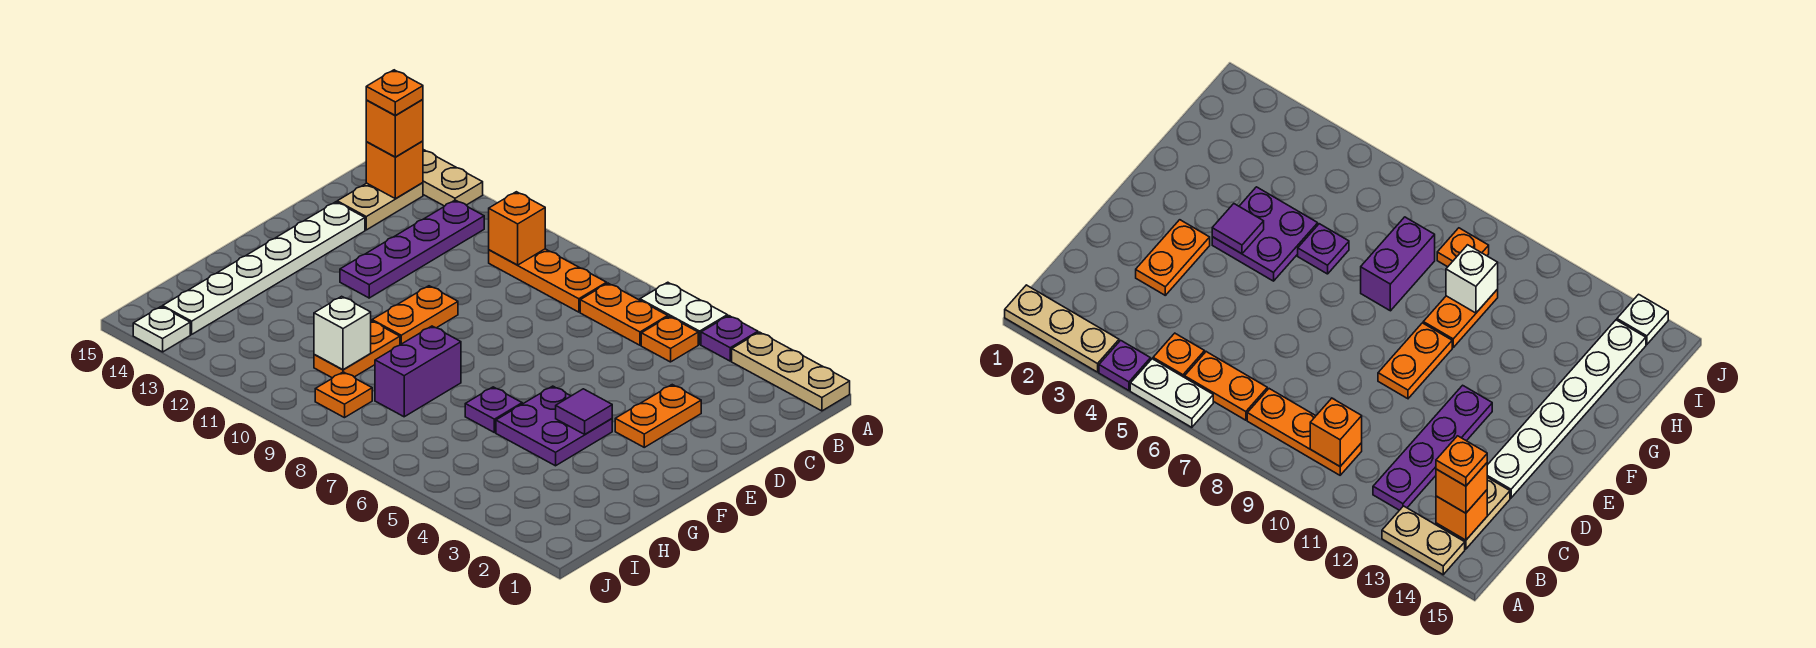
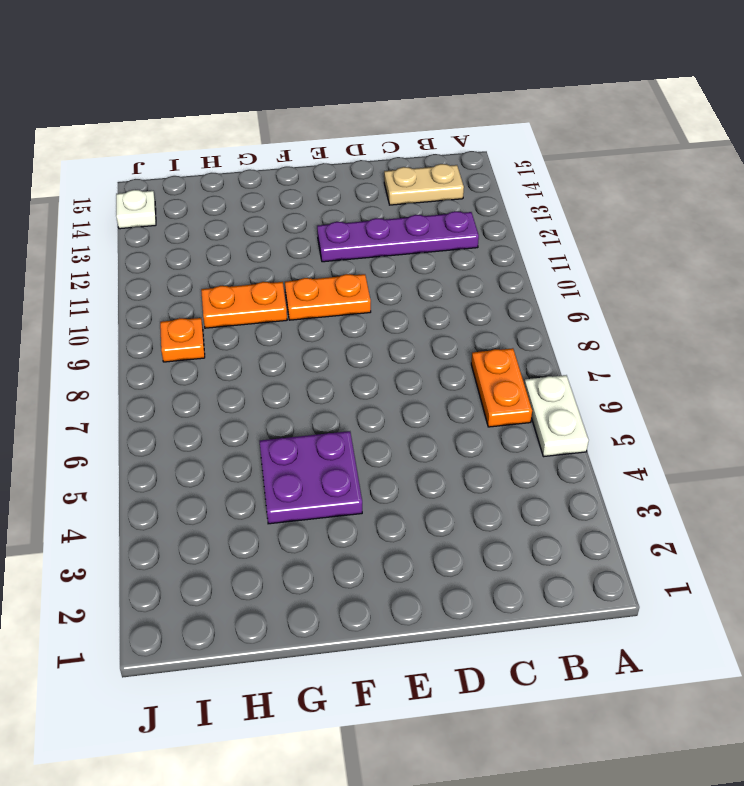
none -> tan plate A1:A3 level 1
none -> purple plate A4 level 1
none -> tan plate A13:A14 level 1

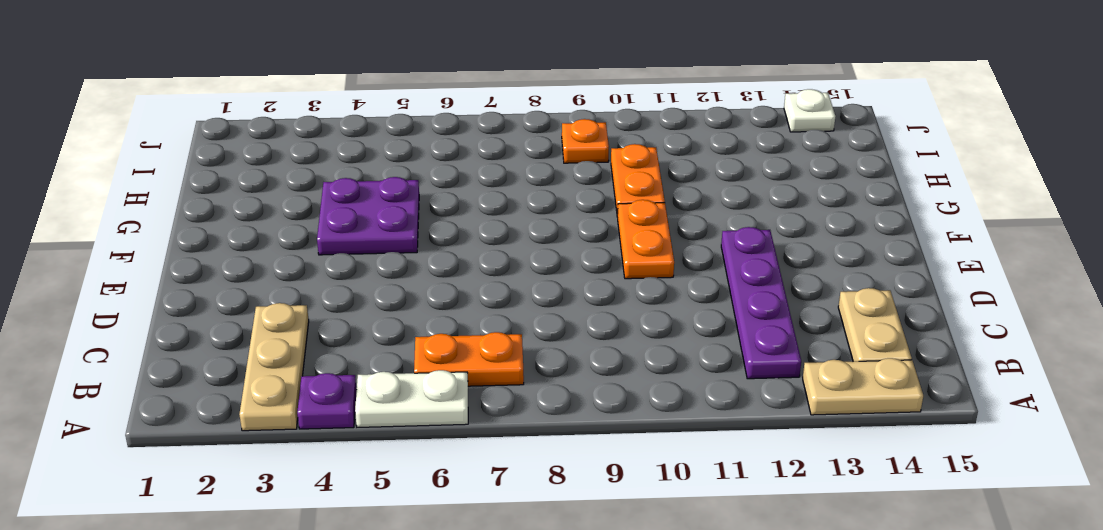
tan plate A3:C3 level 1 -> tan plate A1:A3 level 1
none -> orange plate B5 level 1
none -> orange plate B8:B10 level 1
none -> orange plate D3:E3 level 1

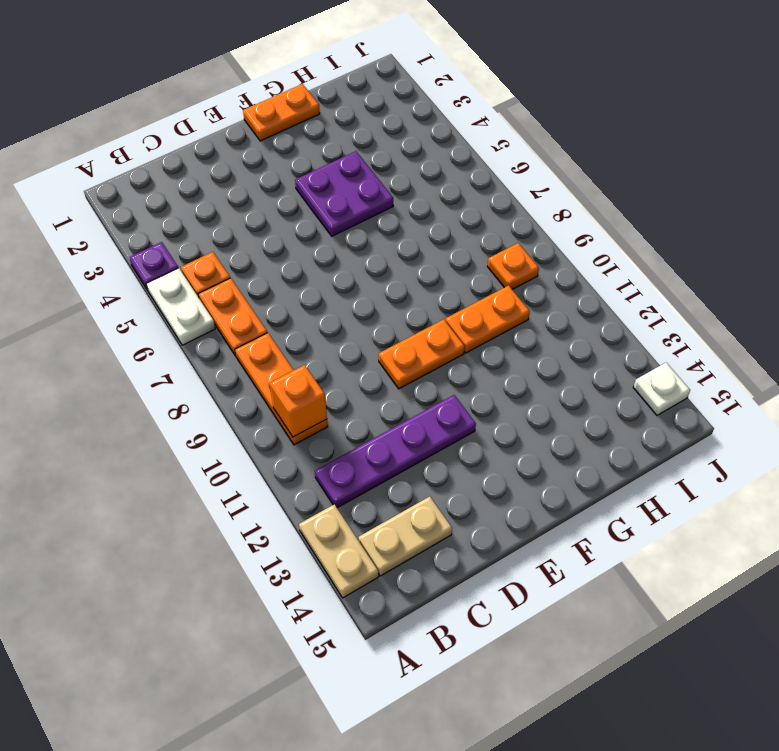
orange plate F1:G1 level 1 -> orange plate D3:E3 level 1
none -> tan plate A1:A3 level 1
none -> white plate D14:I14 level 1
none -> purple plate G6 level 1

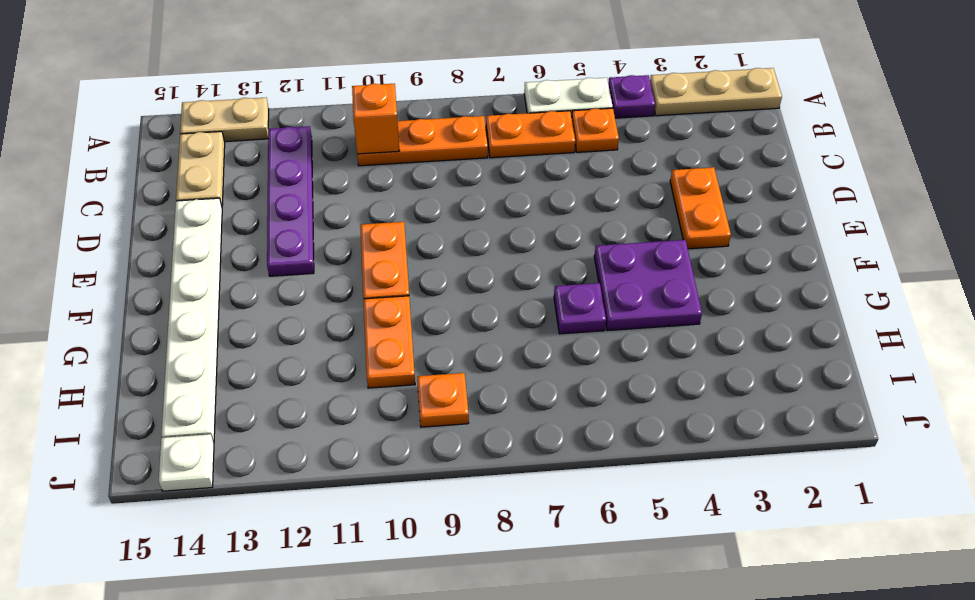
none -> purple brick G8:H8 level 1
none -> orange brick B14 level 2
none -> purple tile F4 level 2

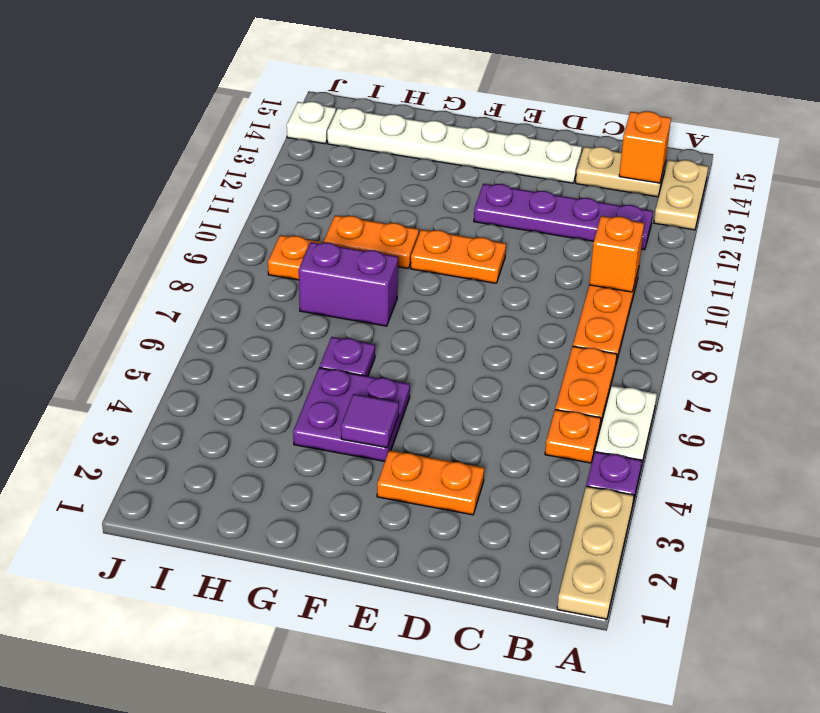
none -> white brick H10 level 2
none -> orange brick B14 level 3
none -> orange plate B14 level 4

